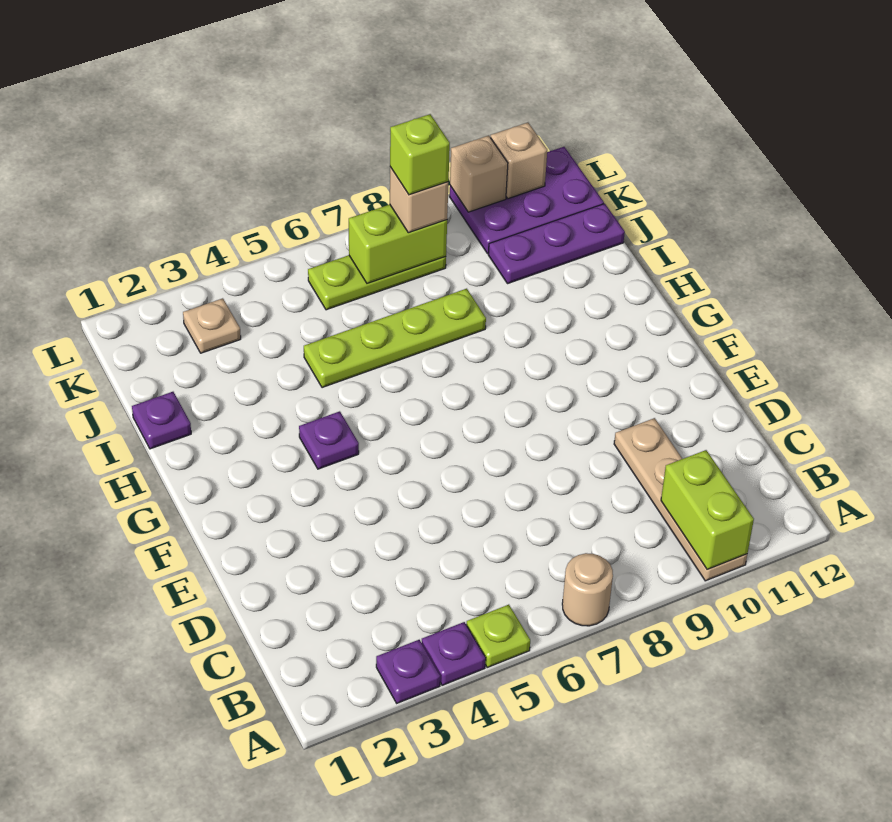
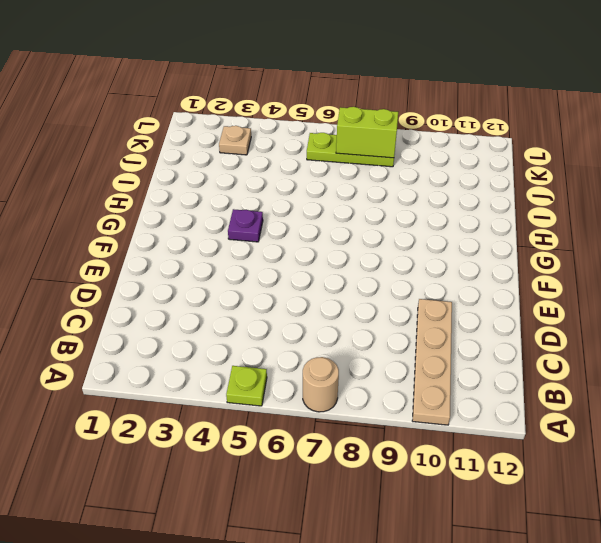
none -> purple plate A3 level 1
none -> purple plate A4 level 1
none -> purple plate I1 level 1

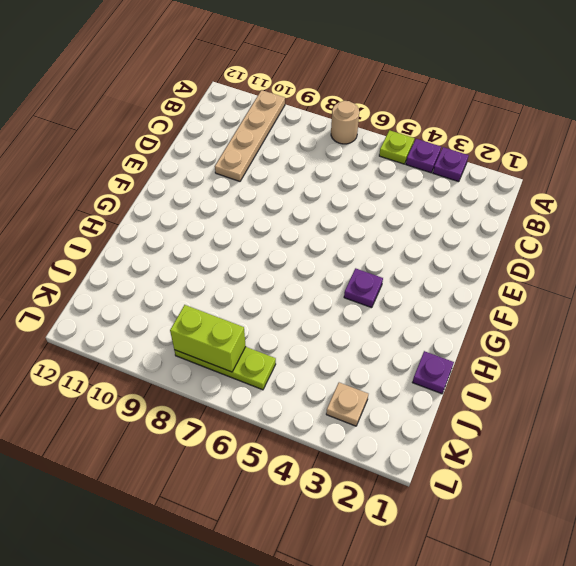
none -> lime plate I5:I8 level 1
none -> purple plate J10:J12 level 1
none -> purple plate K10:L12 level 1

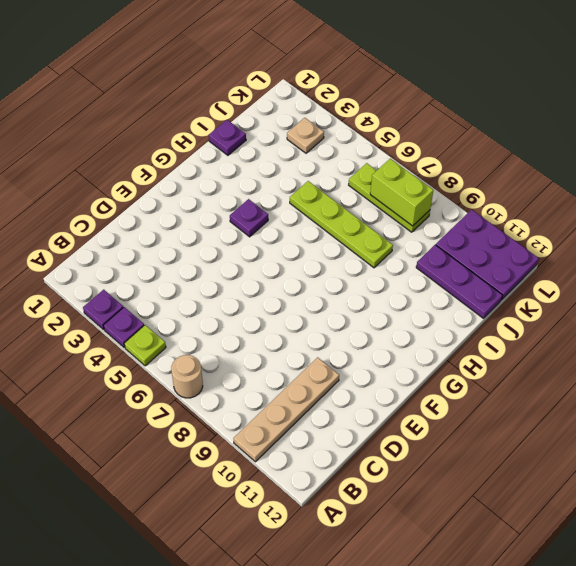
none -> lime brick A10:B10 level 2
none -> tan brick L10 level 2
none -> tan brick L11 level 2

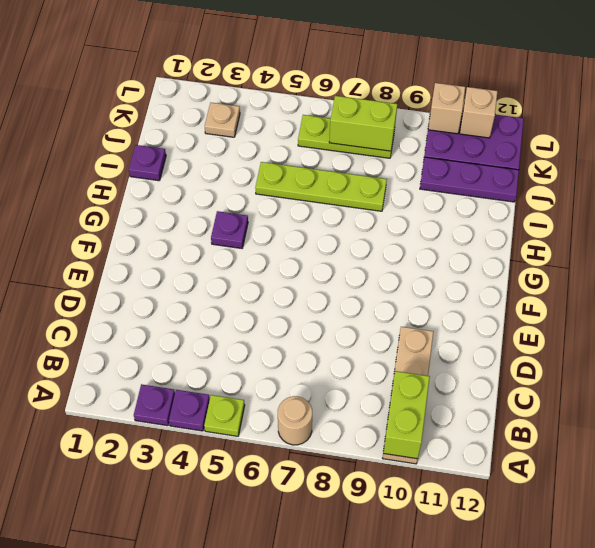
none -> tan brick K8 level 3
none -> lime brick K8 level 4

